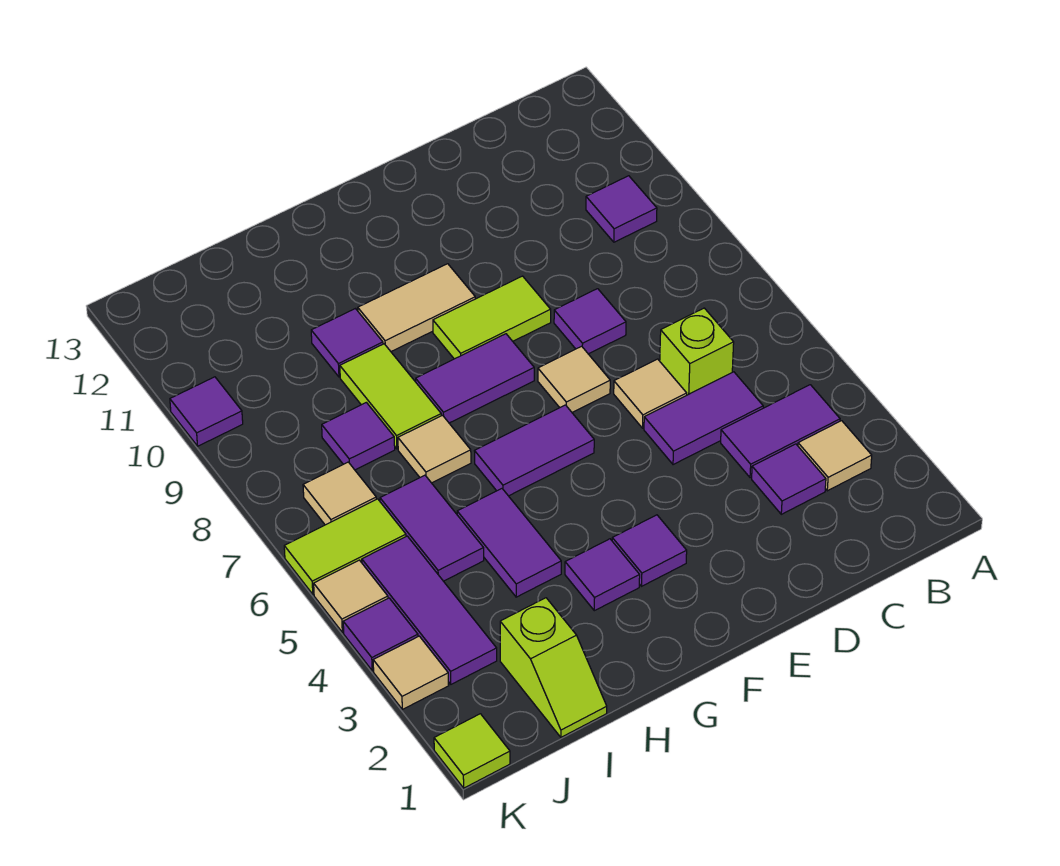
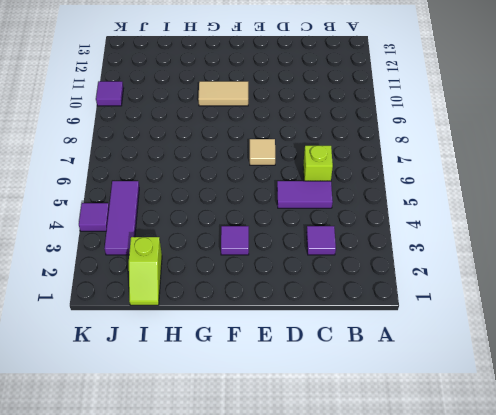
none -> tan tile B3 level 1
none -> purple tile B4:C4 level 1
none -> purple tile B10 level 1
none -> tan tile D6 level 1

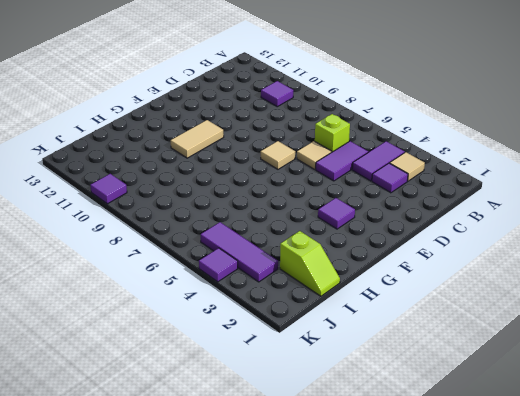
none -> purple tile D8 level 1
none -> lime tile E9:F9 level 1
none -> purple tile F6:G6 level 1
none -> purple tile F8:G8 level 1

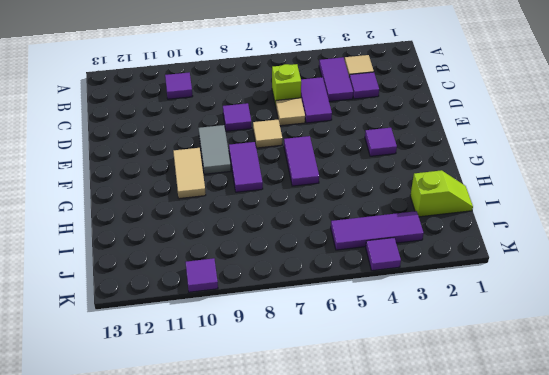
grey tile E9:F9 level 1 -> lime tile E9:F9 level 1
none -> purple tile G3 level 1
none -> purple tile H4:H5 level 1
none -> tan tile H7 level 1
none -> lime tile H8:H9 level 1

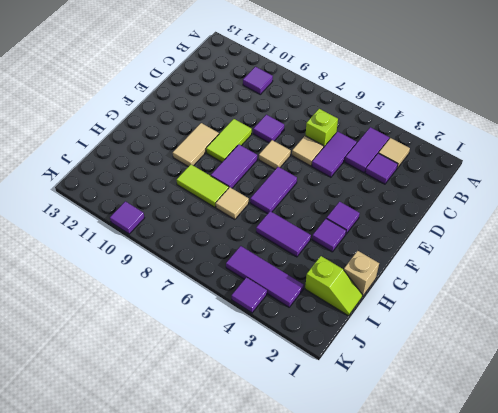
tan brick H1 level 1 -> none
none -> purple tile H10 level 1
none -> purple tile I5:I6 level 1
none -> purple tile I8 level 1
none -> lime tile J6:K6 level 1

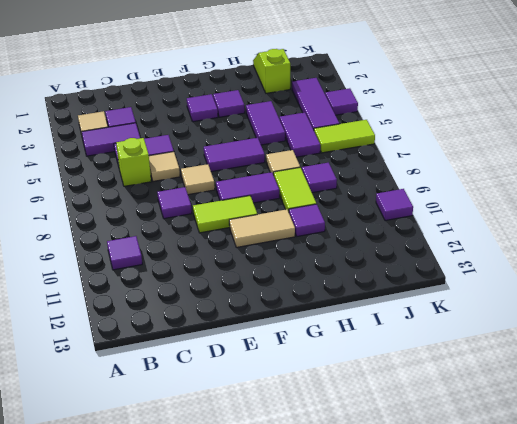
none -> tan tile J7 level 1
none -> lime tile K1 level 1
none -> tan tile K3 level 1
none -> tan tile K5 level 1

